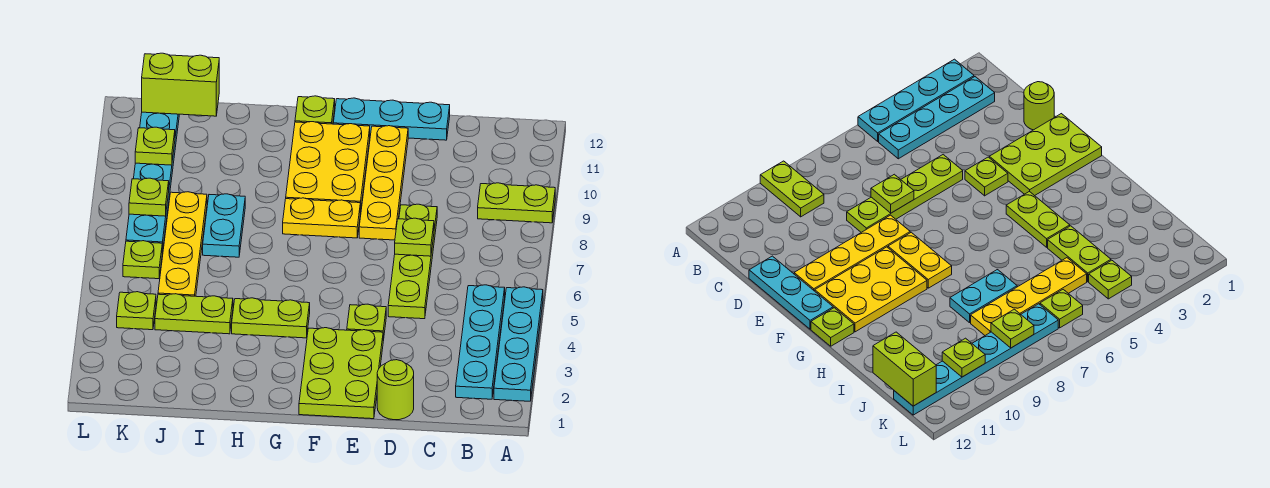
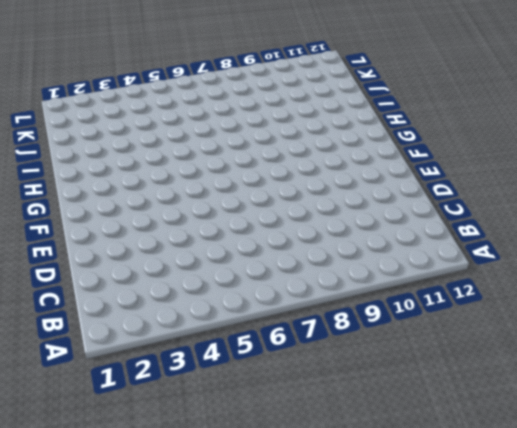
none -> cyan plate A2:A5 level 1
none -> lime plate A9:B9 level 1
none -> cyan plate B2:B5 level 1

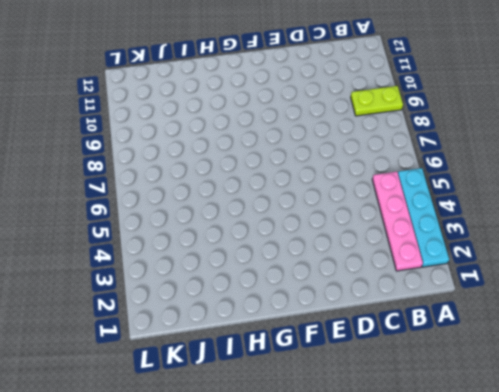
pink plate B2:B5 level 1 -> cyan plate B2:B5 level 1
none -> lime round brick D1 level 1
none -> lime plate D5:D8 level 1
none -> cyan plate D12:F12 level 1

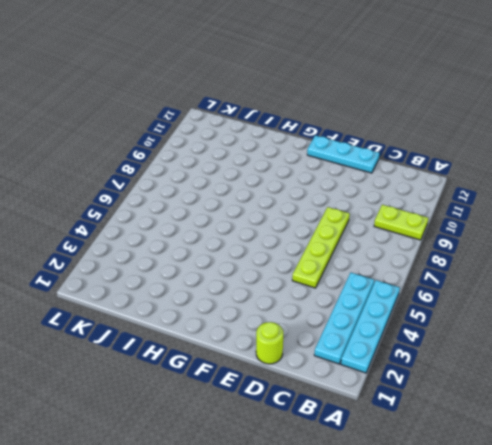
none -> lime plate E1:F3 level 1
none -> lime plate E4 level 1
none -> yellow plate E8:E11 level 1

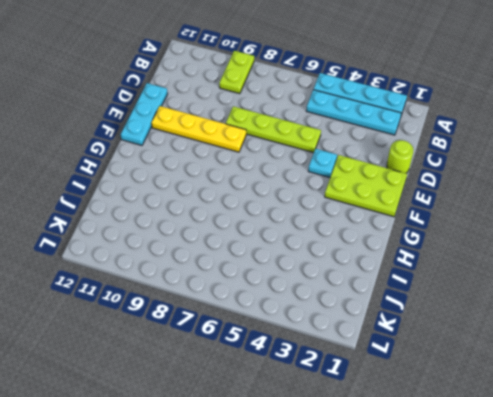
cyan plate E4 level 1 -> lime plate E4 level 1
none -> yellow plate F8:G8 level 1
none -> yellow plate F9:G11 level 1
none -> lime plate G4:H4 level 1

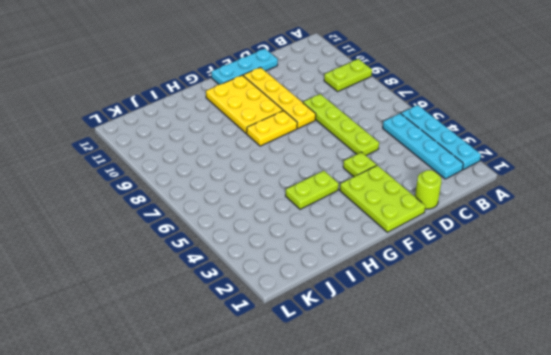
none -> lime plate G12 level 1
none -> lime plate I4:J4 level 1
none -> cyan plate I7:I8 level 1

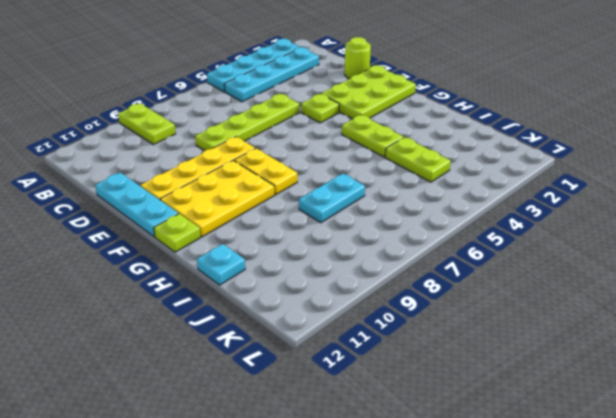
cyan plate I12 level 1 -> none
none -> yellow plate J5:J8 level 1
none -> lime plate K4 level 1
none -> lime plate K6 level 1

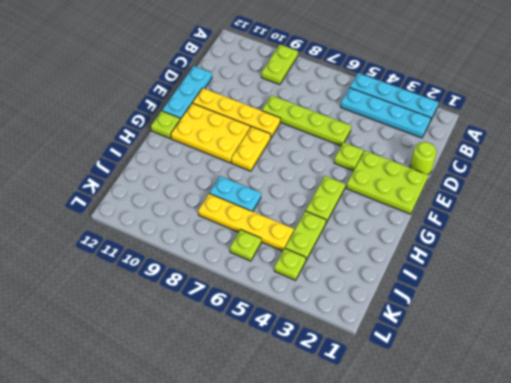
none -> cyan plate K7:K12 level 1
none -> lime plate D7 level 2
none -> lime brick J12:K12 level 2

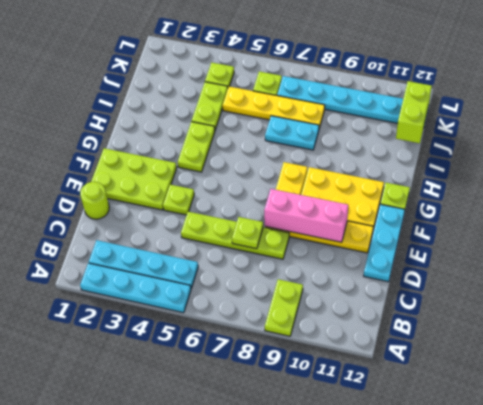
pink brick E8:E10 level 2 -> none
none -> lime plate K8 level 2
none -> lime plate K10 level 2

